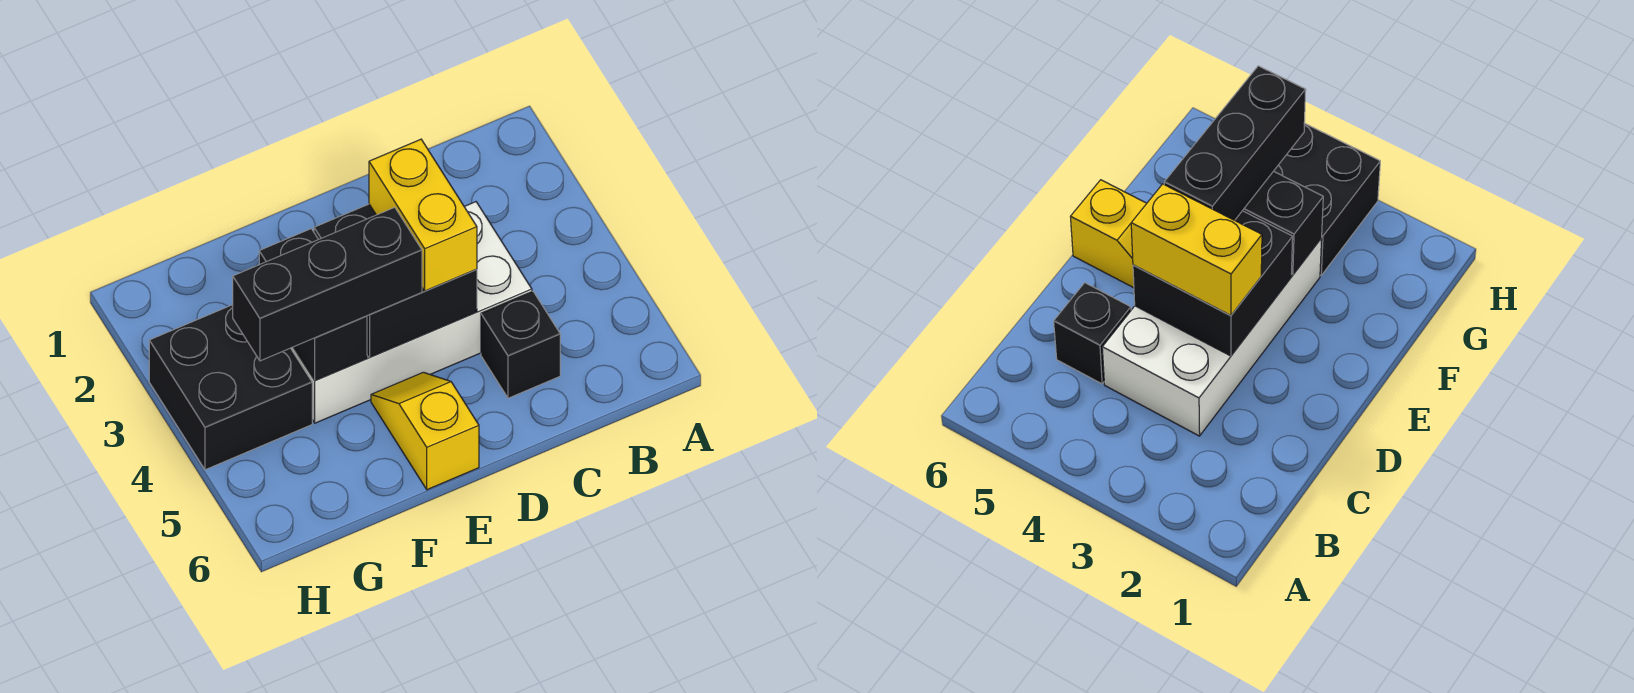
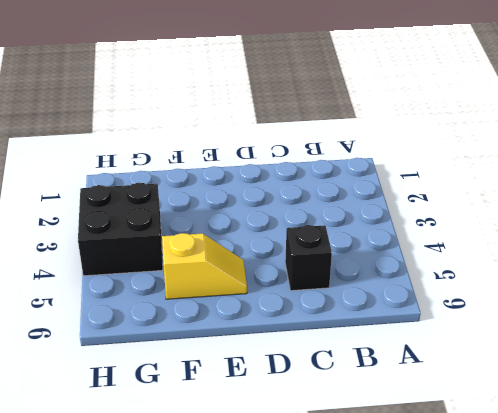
yellow slope E5:F5 level 1 top F -> yellow slope E5:E6 level 1 top 6
none -> white brick C3:F4 level 1
none -> black brick D3:E4 level 2

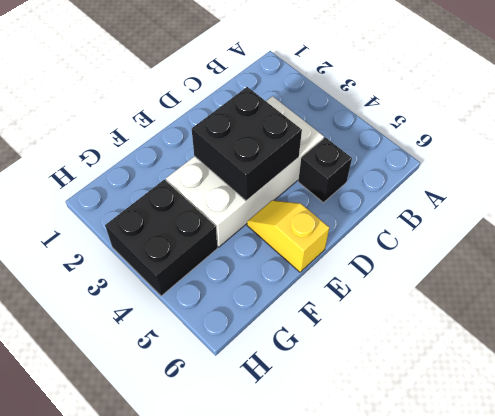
none -> black brick F3:F4 level 2
none -> yellow brick D3:D4 level 3

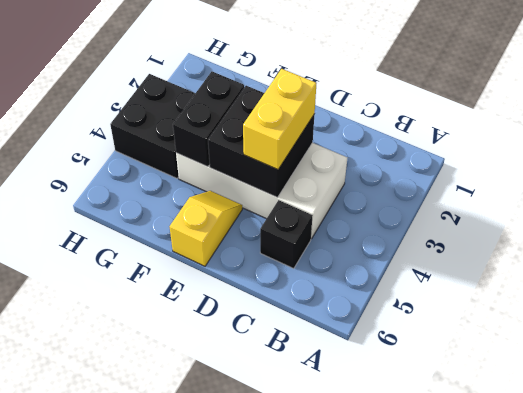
none -> black brick E4:G4 level 3

